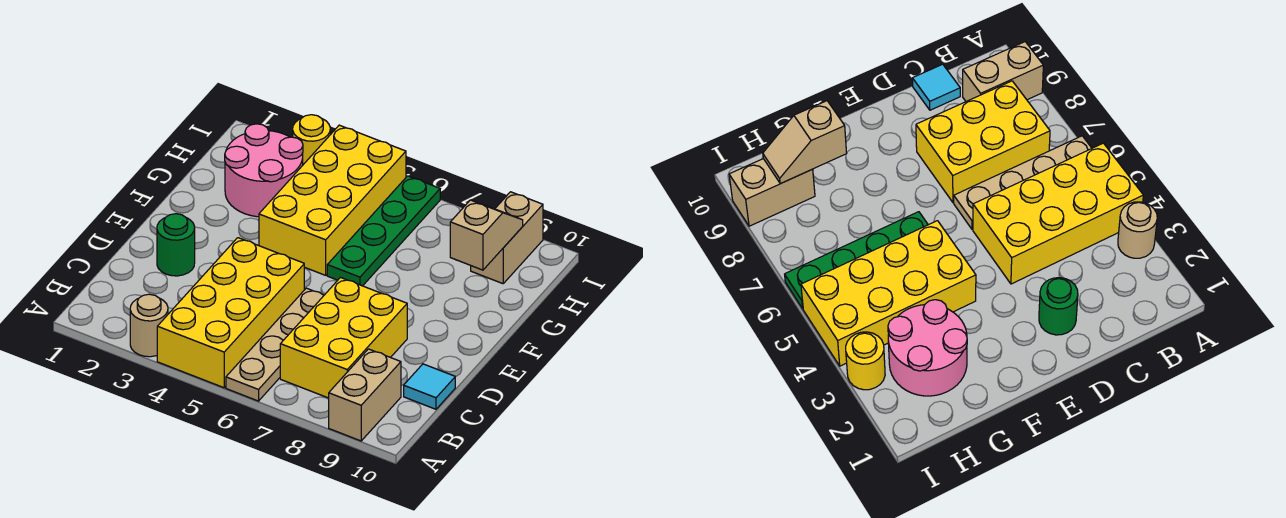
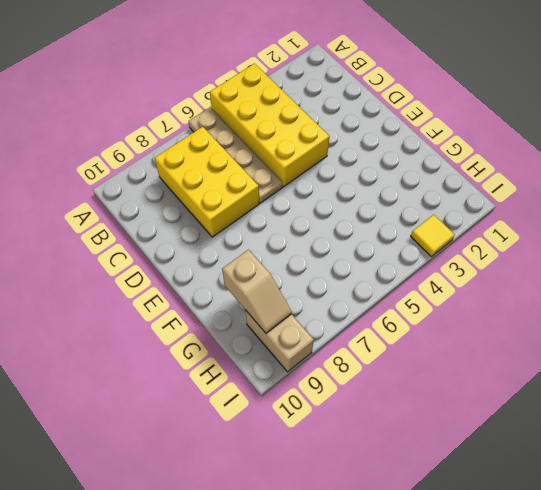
yellow tile I3 level 1 -> yellow round brick I3 level 1
none -> tan round brick A3 level 1
none -> tan brick A9:B9 level 1
none -> cyan tile C10 level 1

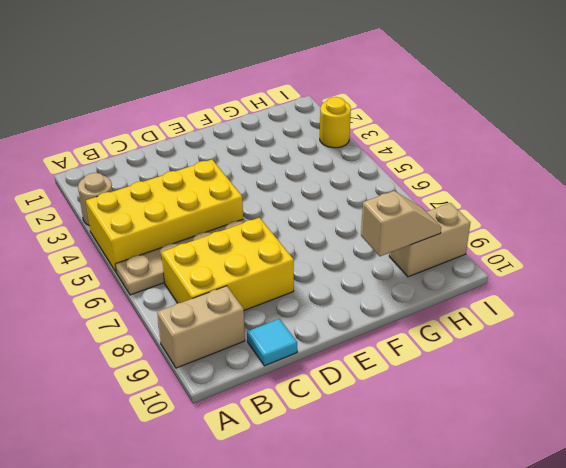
none -> green round brick D2 level 1
none -> yellow brick F4:I5 level 1
none -> green plate F6:I6 level 1

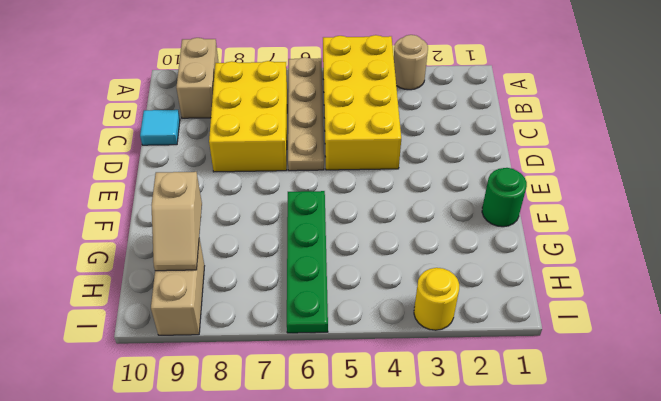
green round brick F1 level 1 -> green round brick D2 level 1
none -> yellow brick F4:I5 level 1
none -> pink round brick G2:H3 level 1

